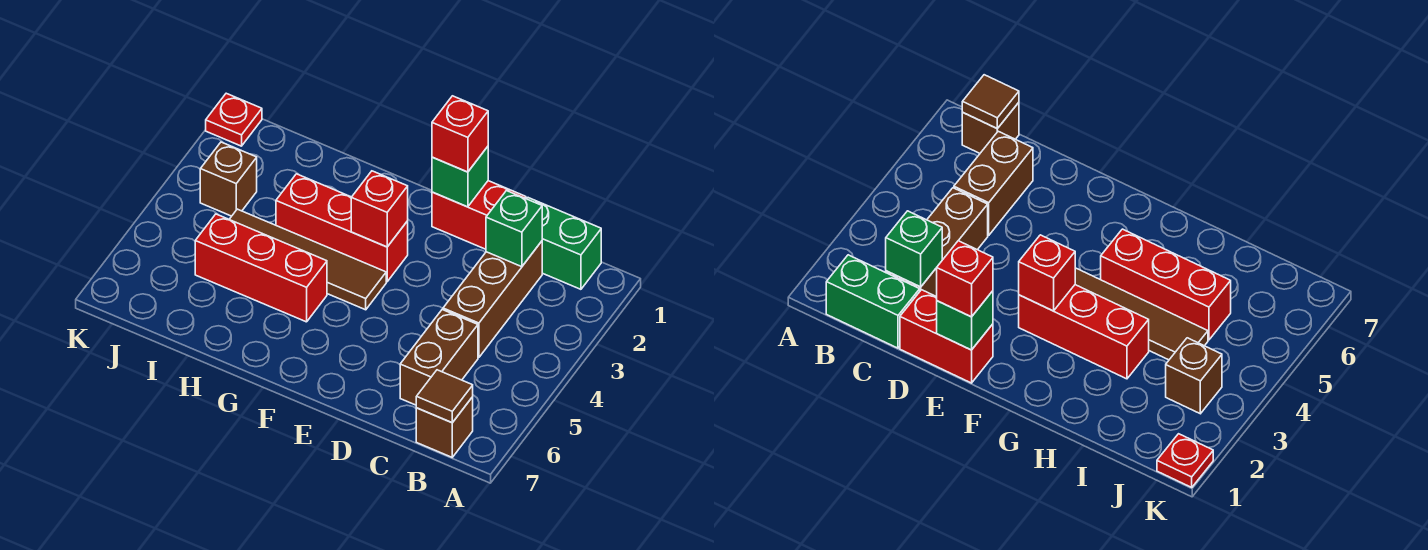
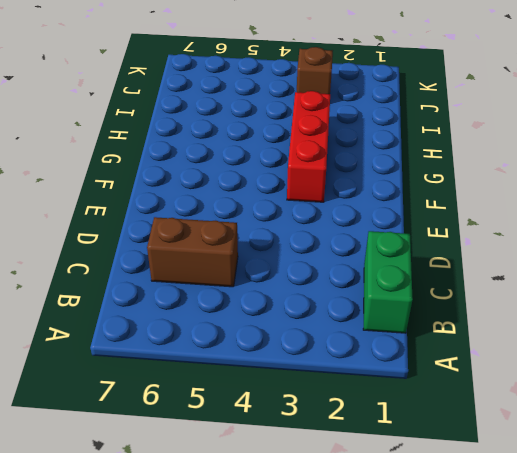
none -> brown brick B7 level 1
none -> brown brick C2:C4 level 1
none -> red brick D1:E1 level 1

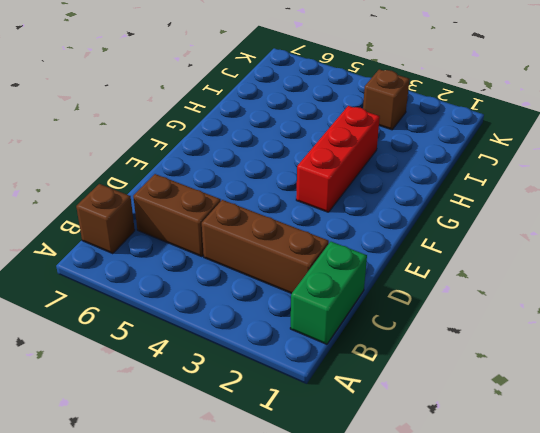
none -> red brick D1:E1 level 1
none -> brown tile F4:I4 level 1
none -> red brick G5:I5 level 1

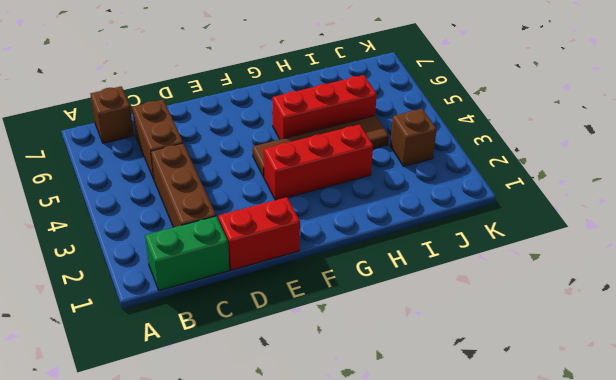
none -> red plate K1 level 1
none -> brown tile B7 level 2
none -> green brick C2 level 2

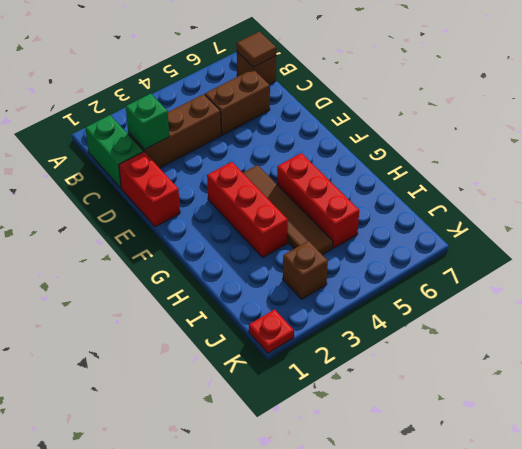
none -> green brick E1 level 2
none -> red brick F3 level 2
none -> red brick E1 level 3

